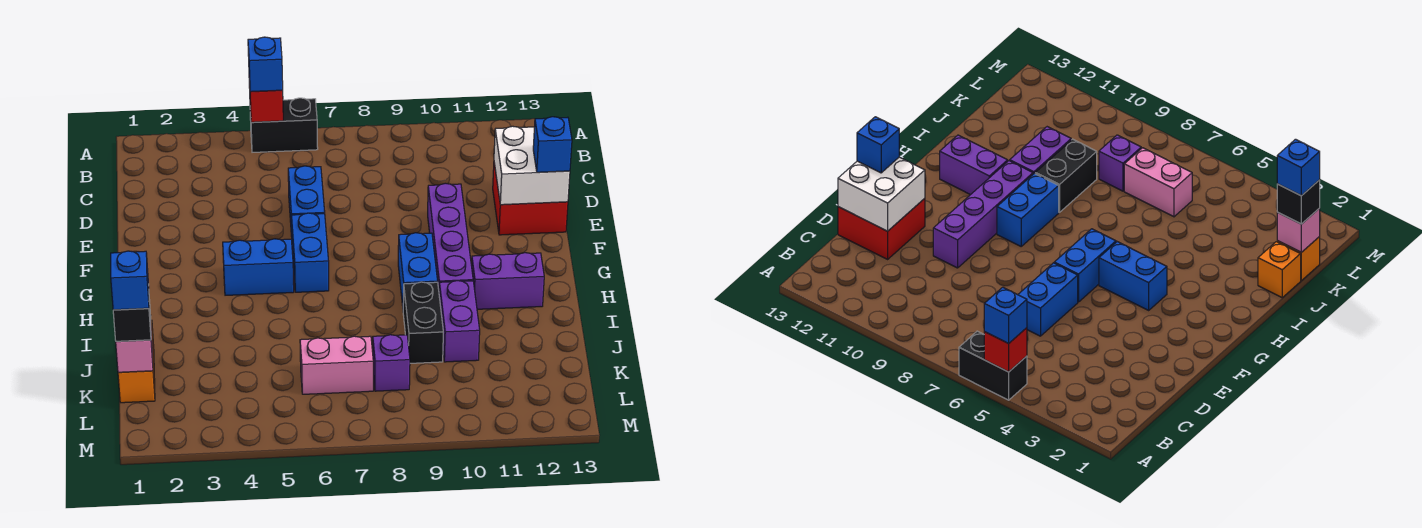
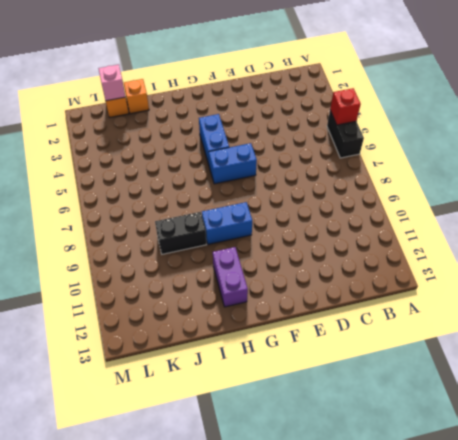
none -> blue brick D6:E6 level 1
none -> red brick D12:E13 level 1
none -> purple brick E10:H10 level 1

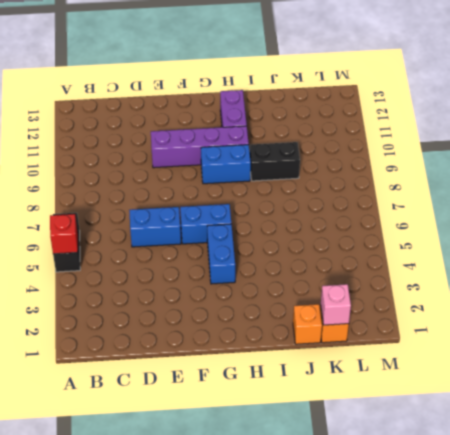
none -> red brick D12:E13 level 1
none -> purple brick I10:J10 level 1
none -> pink brick K6:K7 level 1

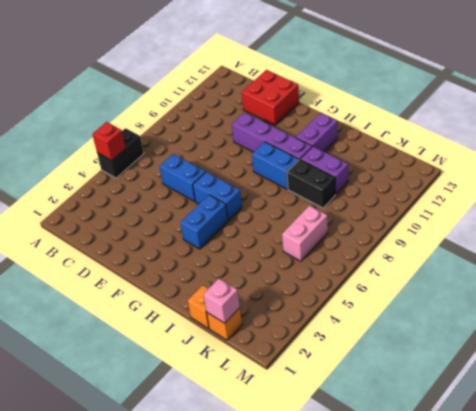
none -> purple brick K8 level 1
none -> white brick D12:E13 level 2
none -> blue brick A5 level 3

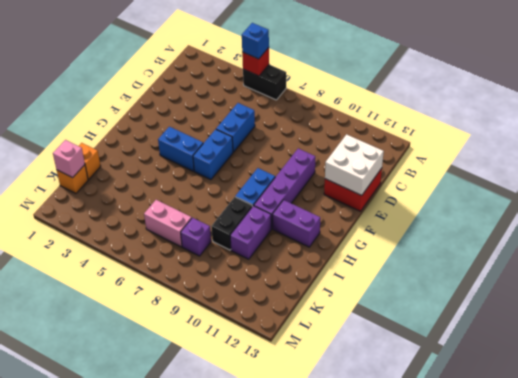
none -> blue brick E13 level 3
none -> black brick K1 level 3
none -> blue brick K1 level 4

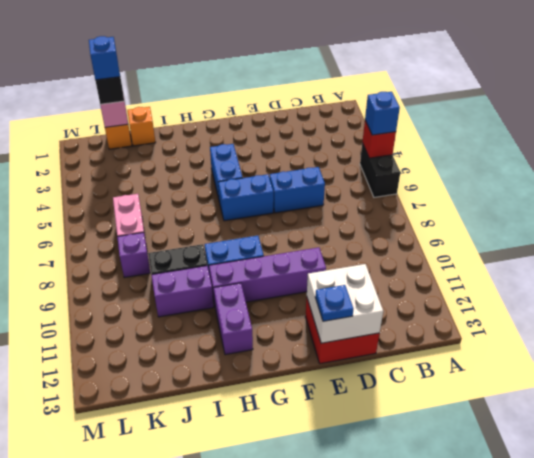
blue plate E13 level 3 -> blue brick E13 level 3

